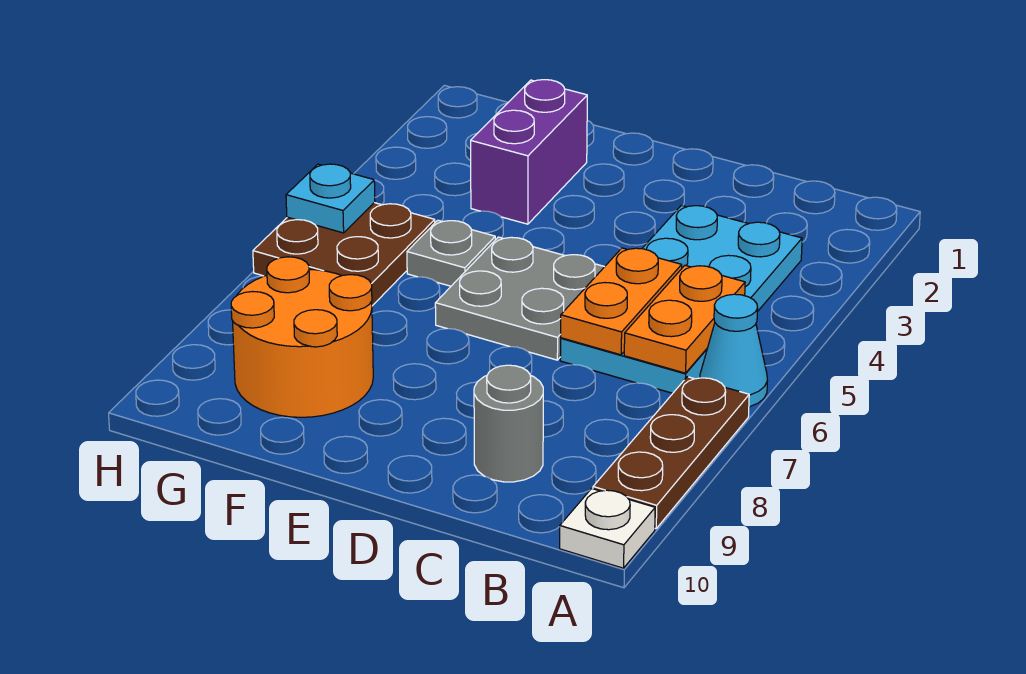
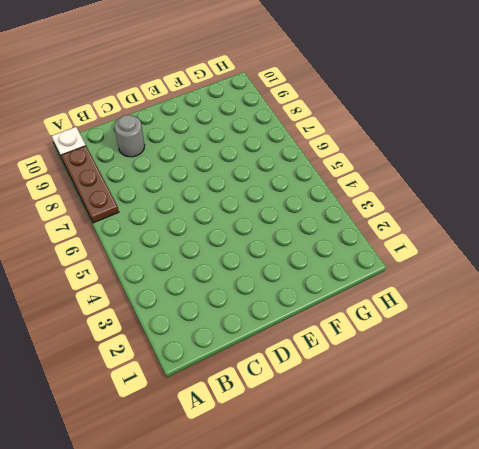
none -> cyan cone A6 level 1
none -> cyan plate B3:C6 level 1
none -> grey plate D5:E6 level 1

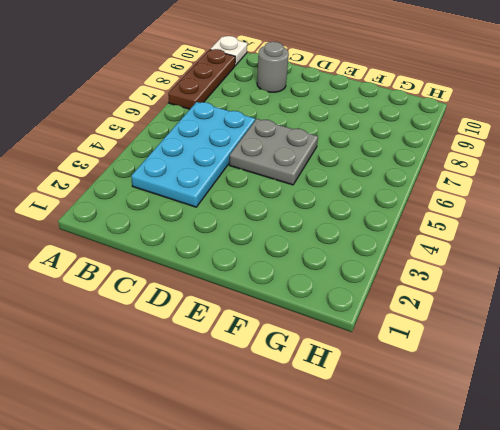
none -> cyan cone A6 level 1
none -> purple brick F2:F3 level 1
none -> grey plate F5 level 1

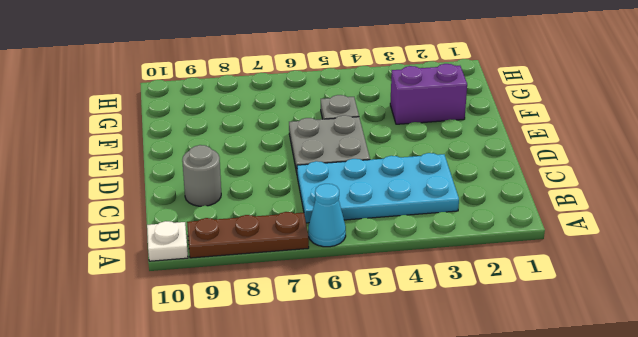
none -> orange round brick F8:G9 level 1
none -> brown plate G5:H6 level 1
none -> orange plate B5:B6 level 2

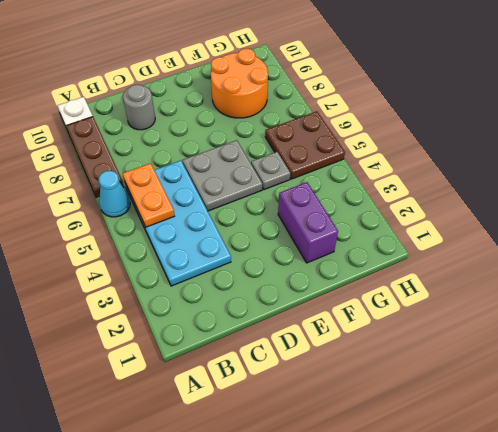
none -> orange plate C5:C6 level 2
none -> cyan plate H5 level 2

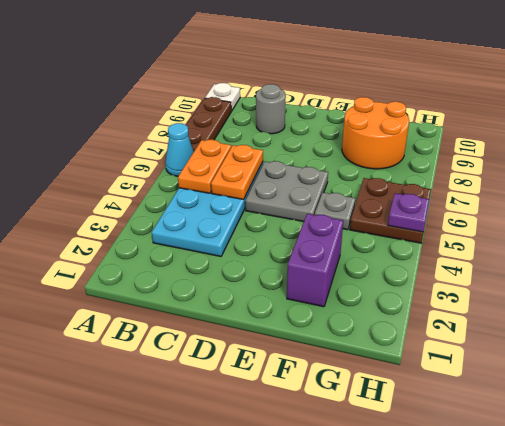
purple plate H5 level 2 -> cyan plate H5 level 2

